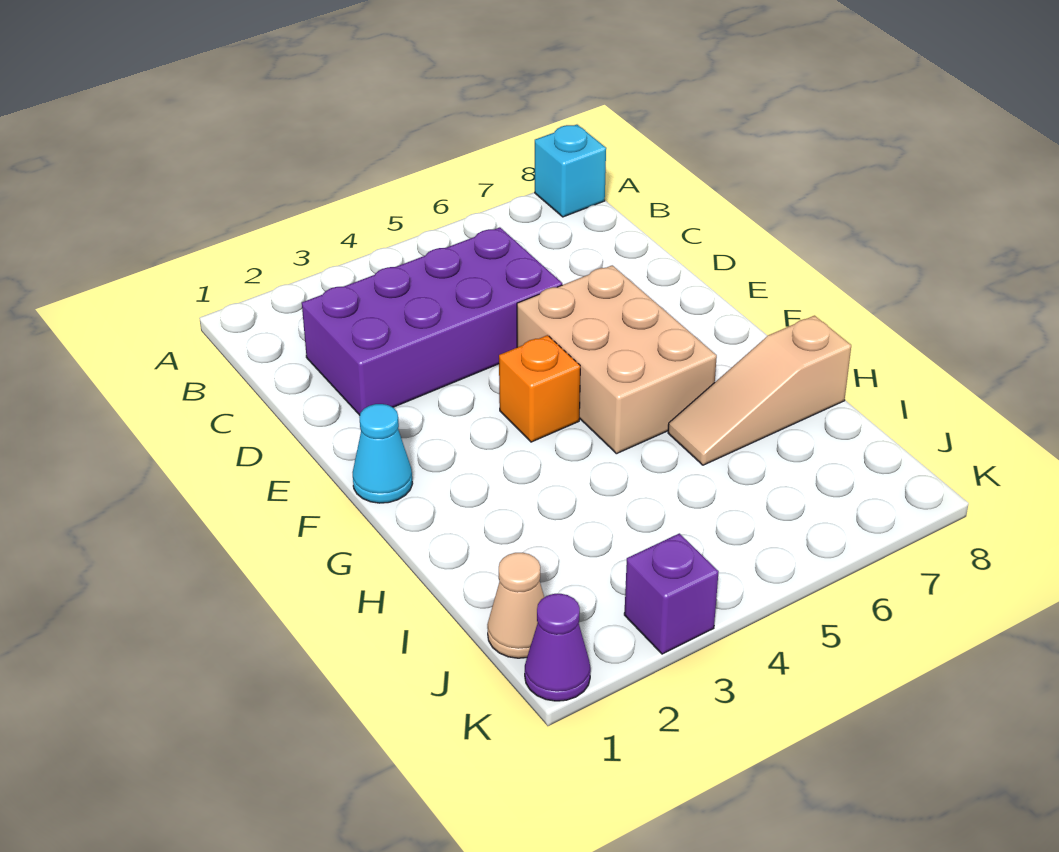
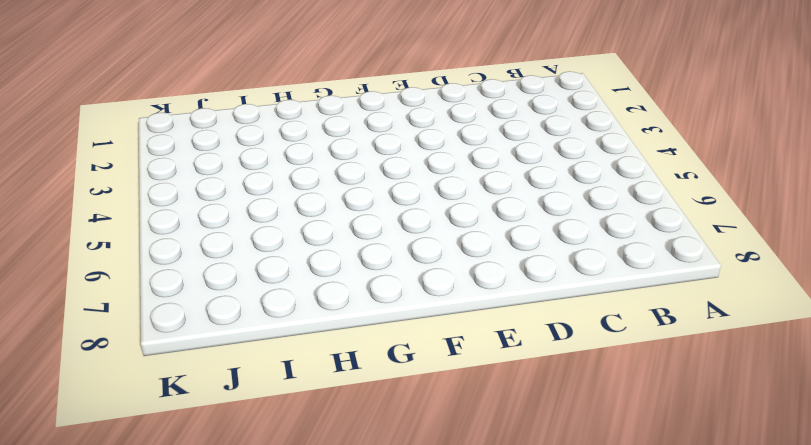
none -> cyan brick A8 level 1
none -> purple brick C2:D5 level 1

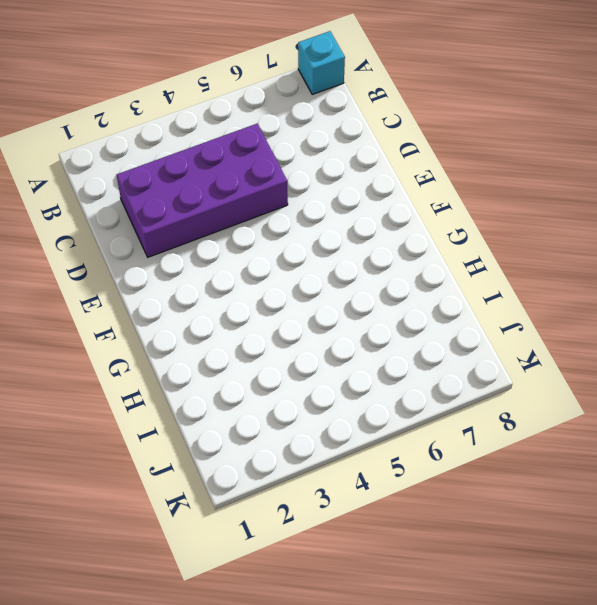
none -> tan brick E5:G6 level 1
none -> cyan cone F1 level 1

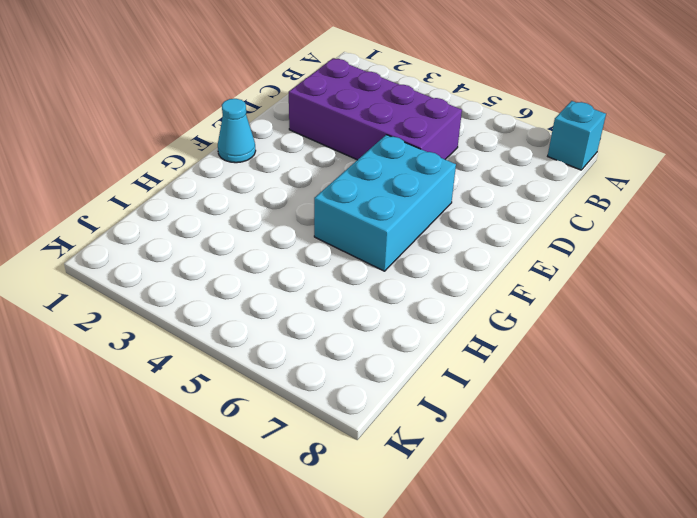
cyan brick E5:G6 level 1 -> tan brick E5:G6 level 1
none -> orange brick F4 level 1
none -> tan slope H6:H8 level 1 top 8

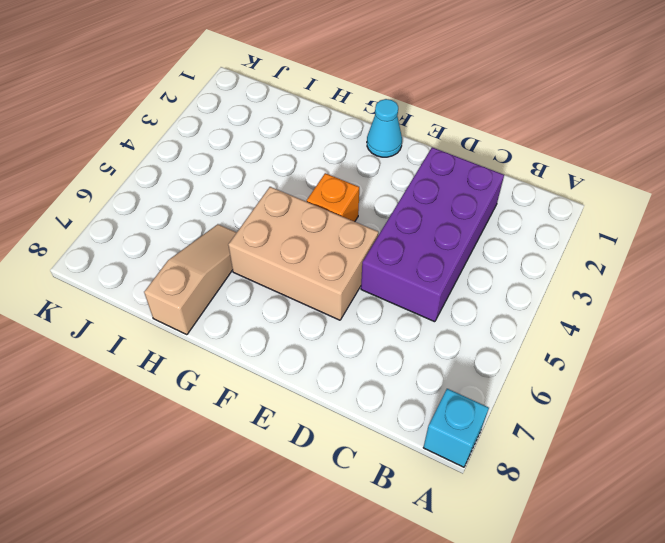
none -> tan cone J1 level 1
none -> purple cone K1 level 1

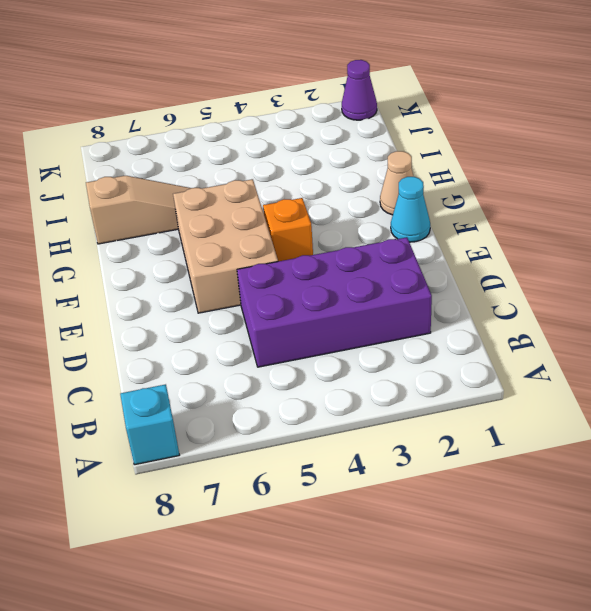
tan cone G1 level 1 -> tan cone J1 level 1
none -> purple brick K3 level 1

